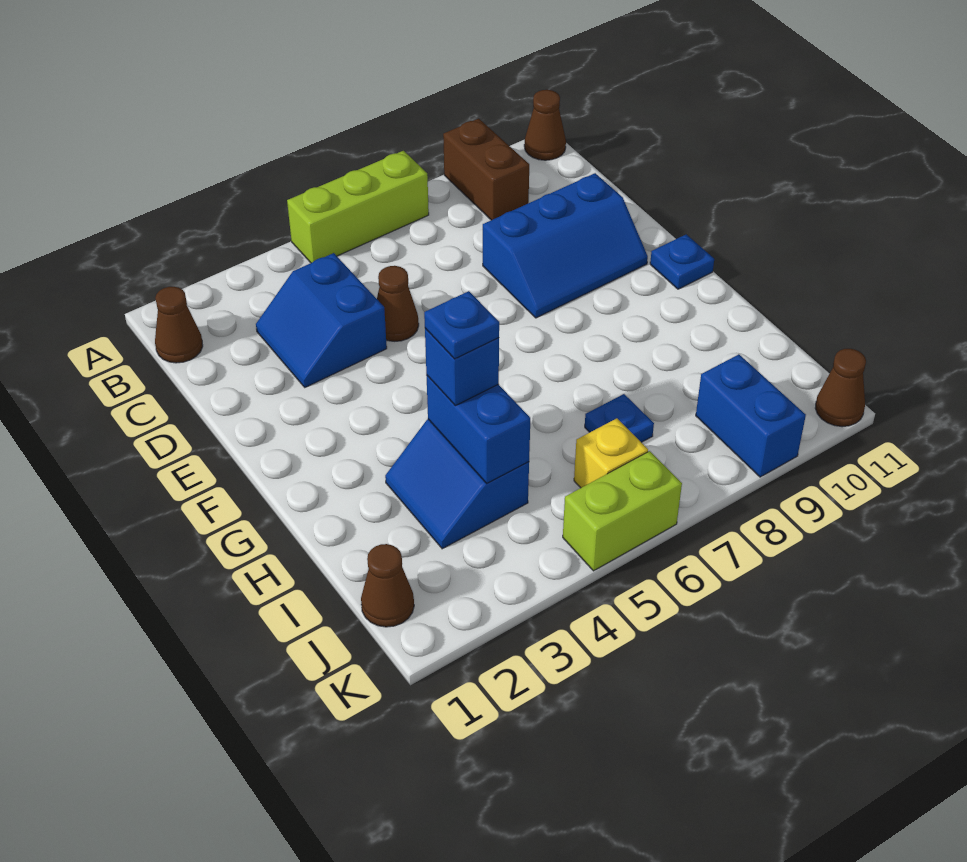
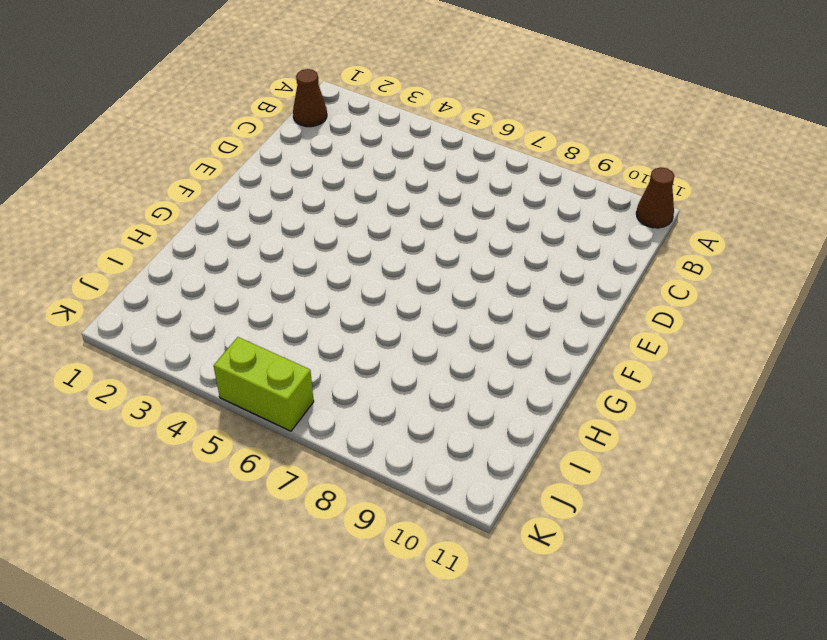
none -> lime brick A5:A7 level 1
none -> brown brick A9:B9 level 1
none -> blue slope C3:D4 level 1 top 4

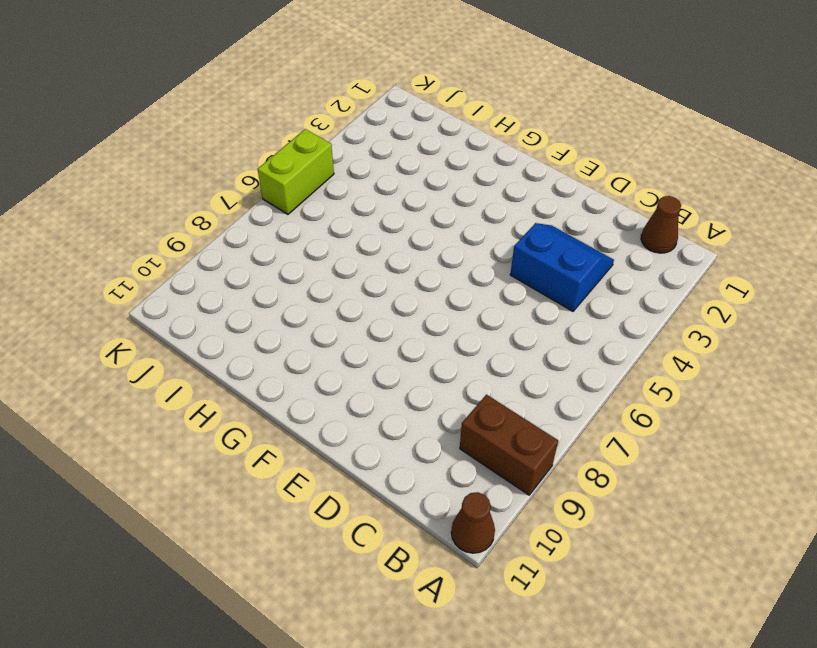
none -> lime brick A5:A7 level 1
none -> brown cone D5 level 1
none -> blue slope D8:E10 level 1 top D

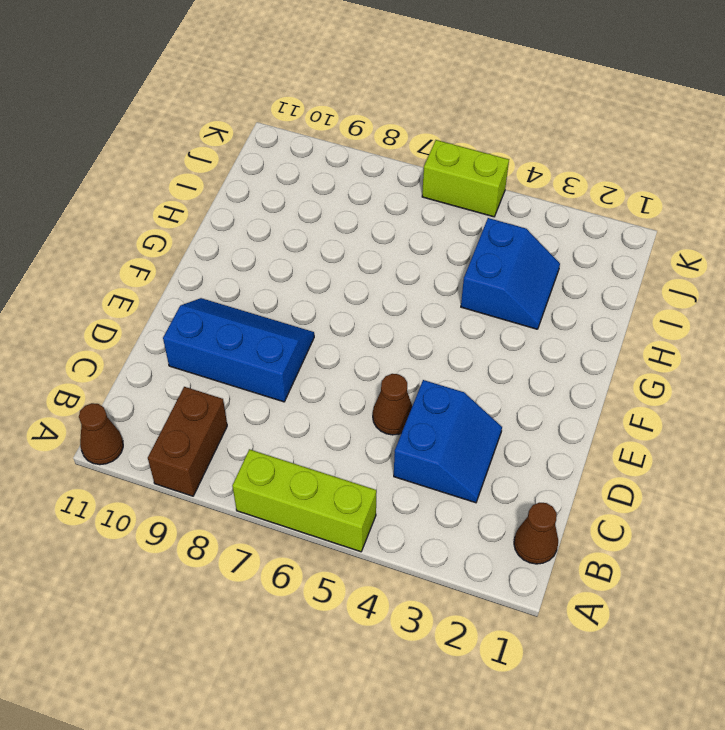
none -> blue plate F11 level 1
none -> blue plate I7 level 1
none -> brown cone J1 level 1

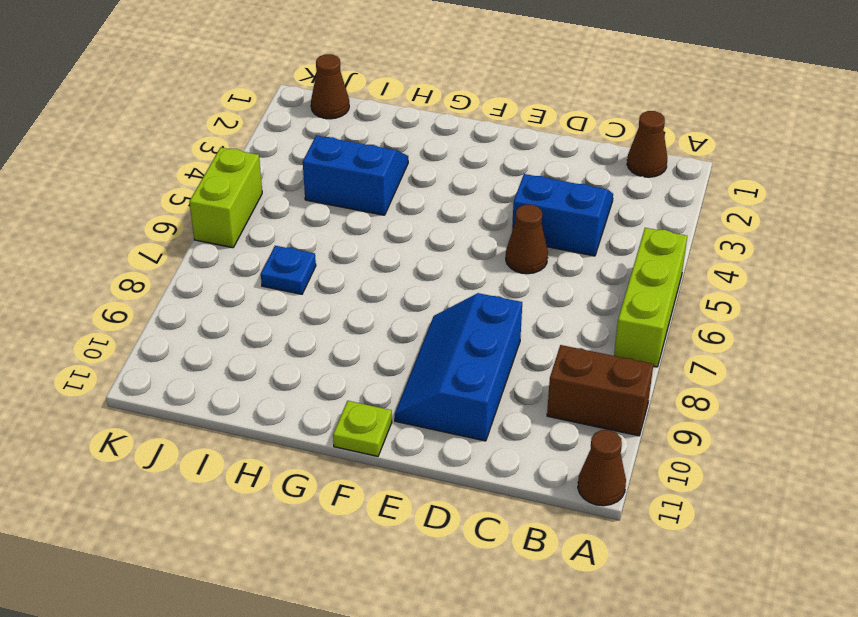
lime plate F11 level 1 -> blue plate F11 level 1
none -> yellow brick J6 level 1
none -> blue brick J9:K9 level 1
none -> brown cone K11 level 1

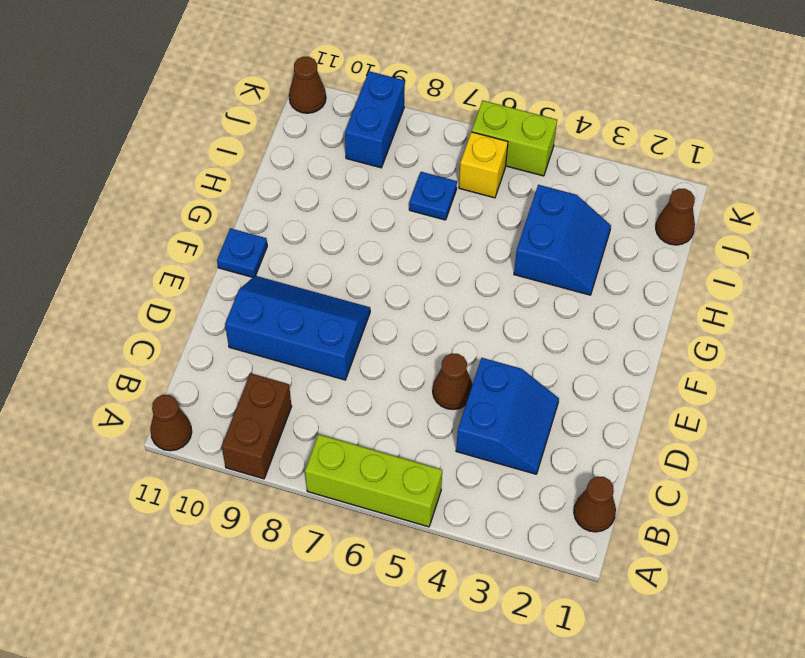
none -> blue brick H4:I4 level 2
none -> blue brick H4 level 3
none -> blue plate H4 level 4

